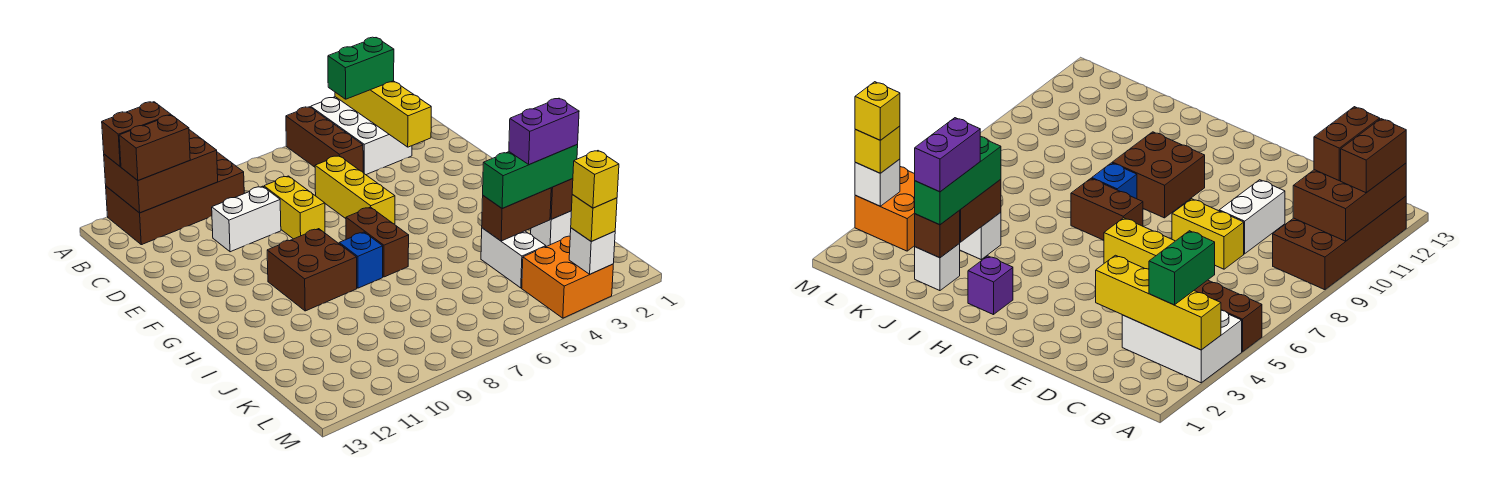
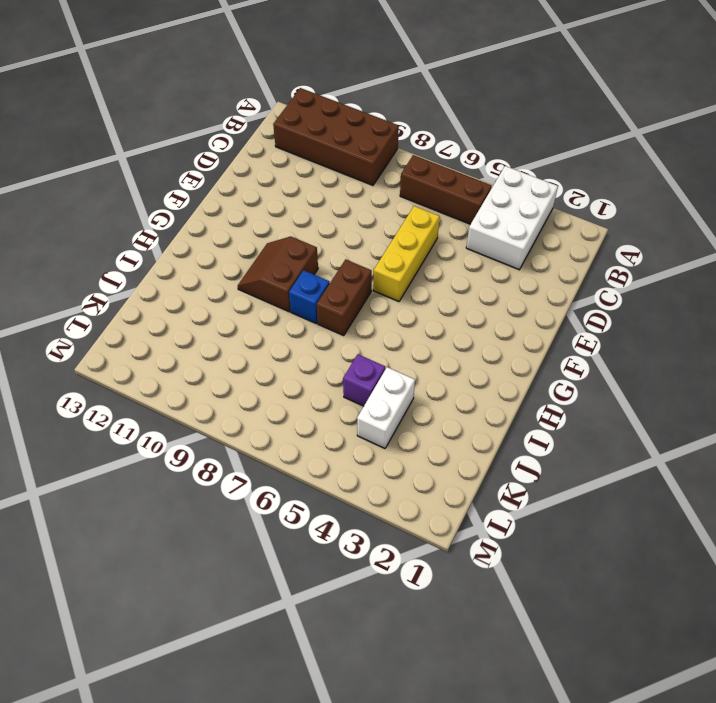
brown brick B5:B7 level 1 -> brown brick A5:C5 level 1
brown slope G9:H10 level 1 top 9 -> brown brick G9:H10 level 1
purple brick J5 level 1 -> purple brick H2 level 1
none -> yellow brick D8:E8 level 1
none -> white brick D9:D10 level 1
none -> white brick J2 level 1

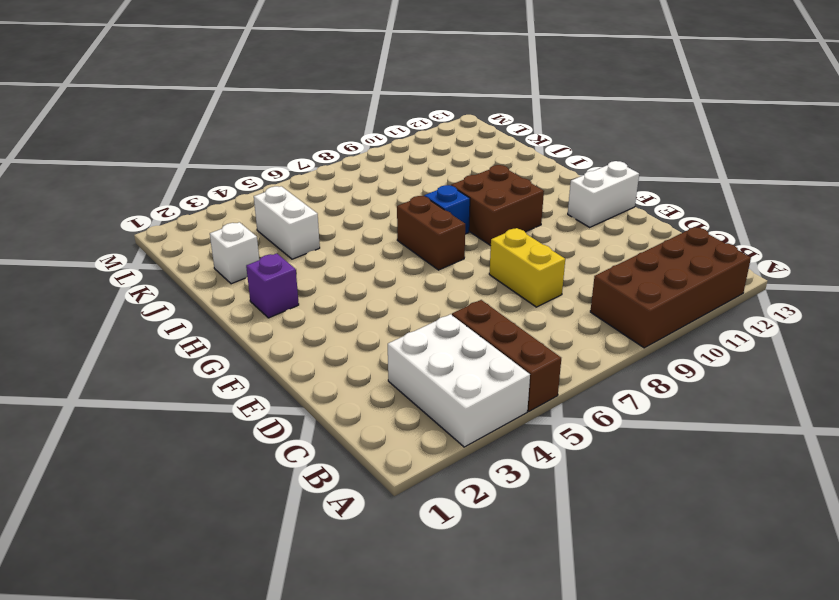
white brick F12:F13 level 1 -> white brick D9:D10 level 1
none -> yellow brick D6:F6 level 1
none -> orange brick L3:M4 level 1
none -> yellow brick A3:D3 level 2

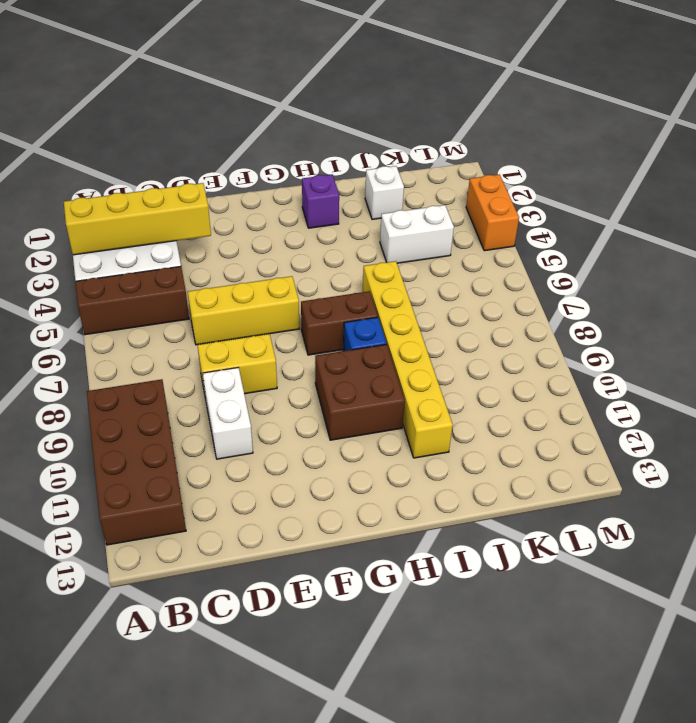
yellow brick I6:I11 level 1 -> none
orange brick M3:M4 level 1 -> orange brick L3:M4 level 1
none -> brown brick A10:B12 level 2
none -> brown brick J2 level 2
none -> brown brick J3:J4 level 2

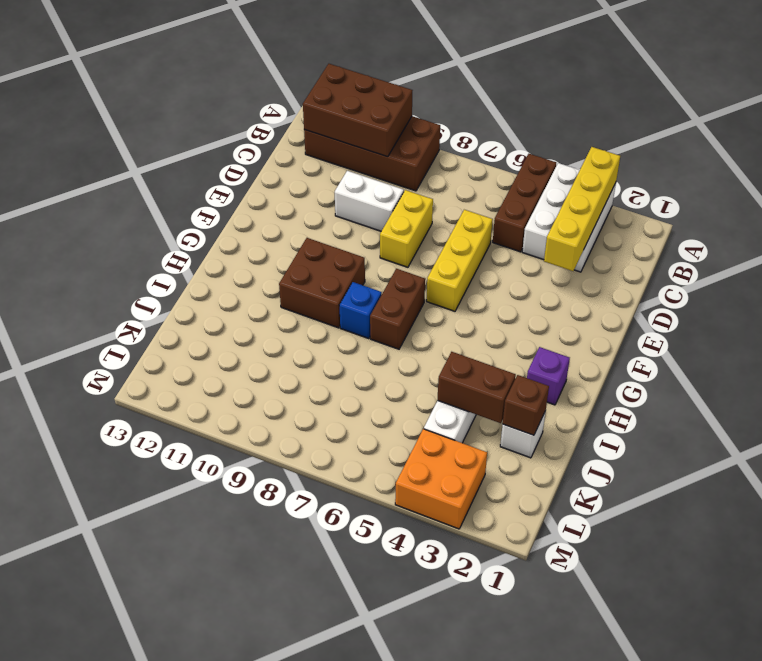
none -> white brick M3 level 2
none -> brown brick A11:A12 level 3
none -> green brick B3:B4 level 3

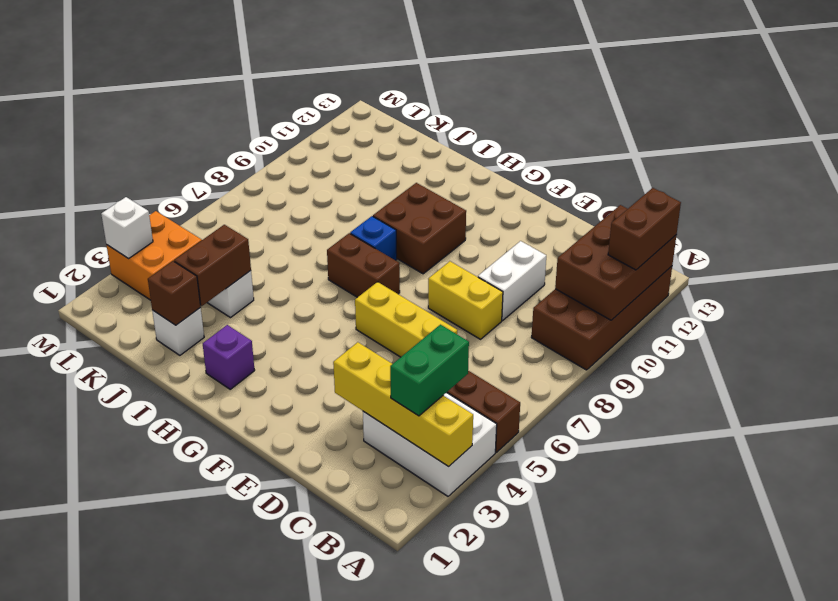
none -> brown brick B11:B12 level 3
none -> green brick J2:J4 level 3
none -> yellow brick M3 level 3

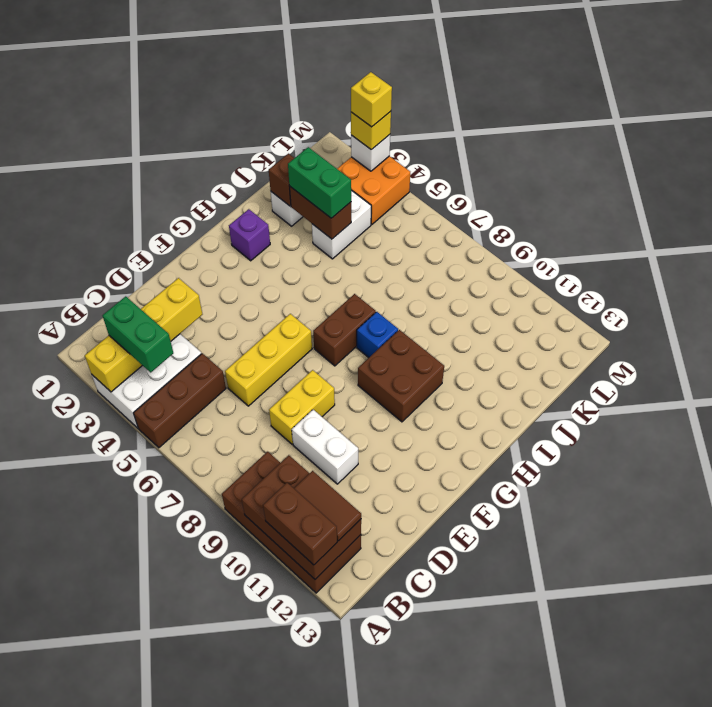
brown tile B11:B12 level 3 -> brown brick B11:B12 level 3
green brick J3:J4 level 3 -> green brick J2:J4 level 3
none -> purple brick J2:J3 level 4

